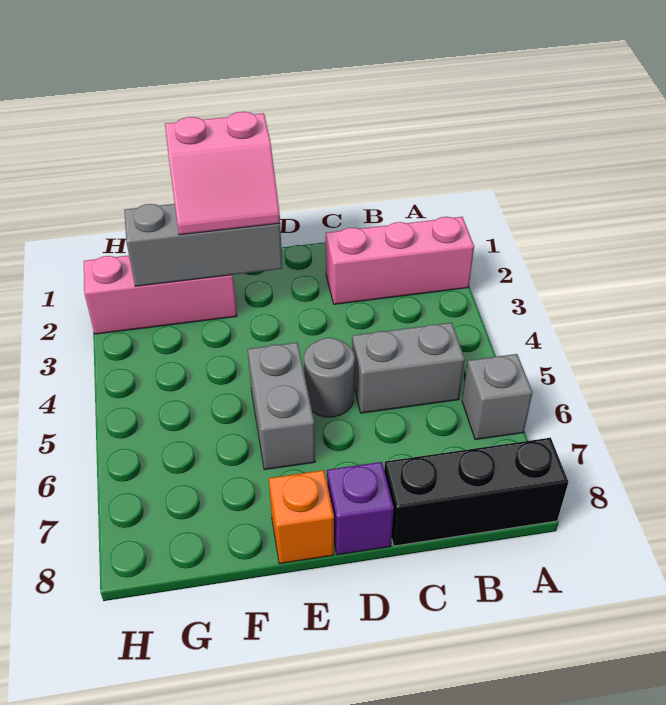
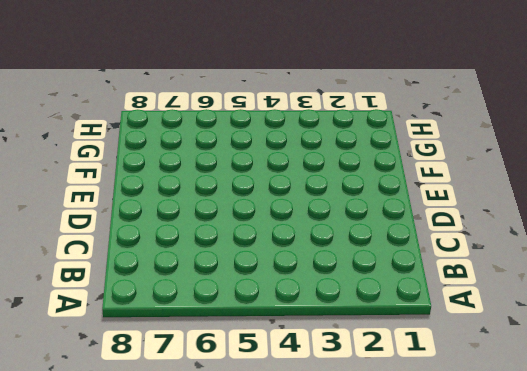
none -> pink brick A2:C2 level 1
none -> grey brick A6 level 1

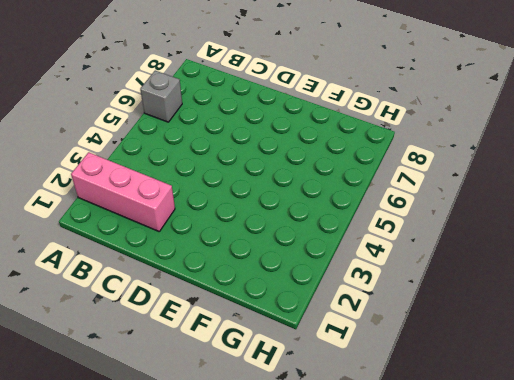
none -> black brick A8:C8 level 1
none -> grey brick B5:C5 level 1

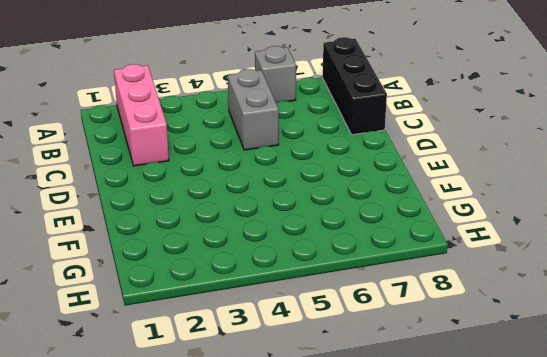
none -> grey round brick D5 level 1
none -> purple brick D8 level 1

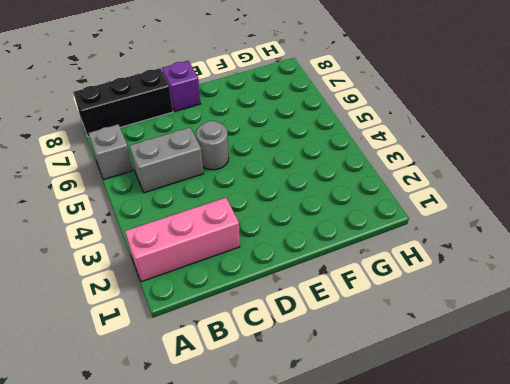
none -> grey brick E5:E6 level 1
none -> orange brick E8 level 1

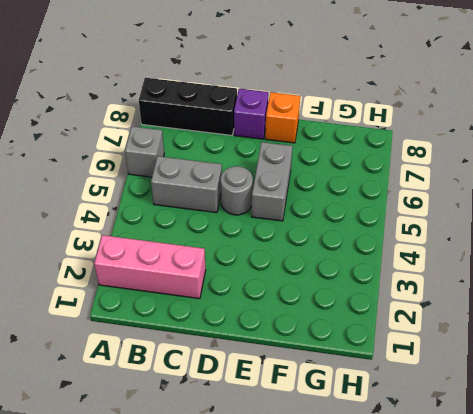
none -> pink brick F2:H2 level 1
none -> grey brick E2:G2 level 2

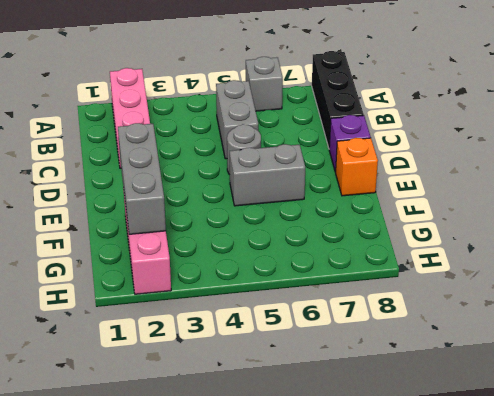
none -> pink slope E1:F2 level 3 top 1

